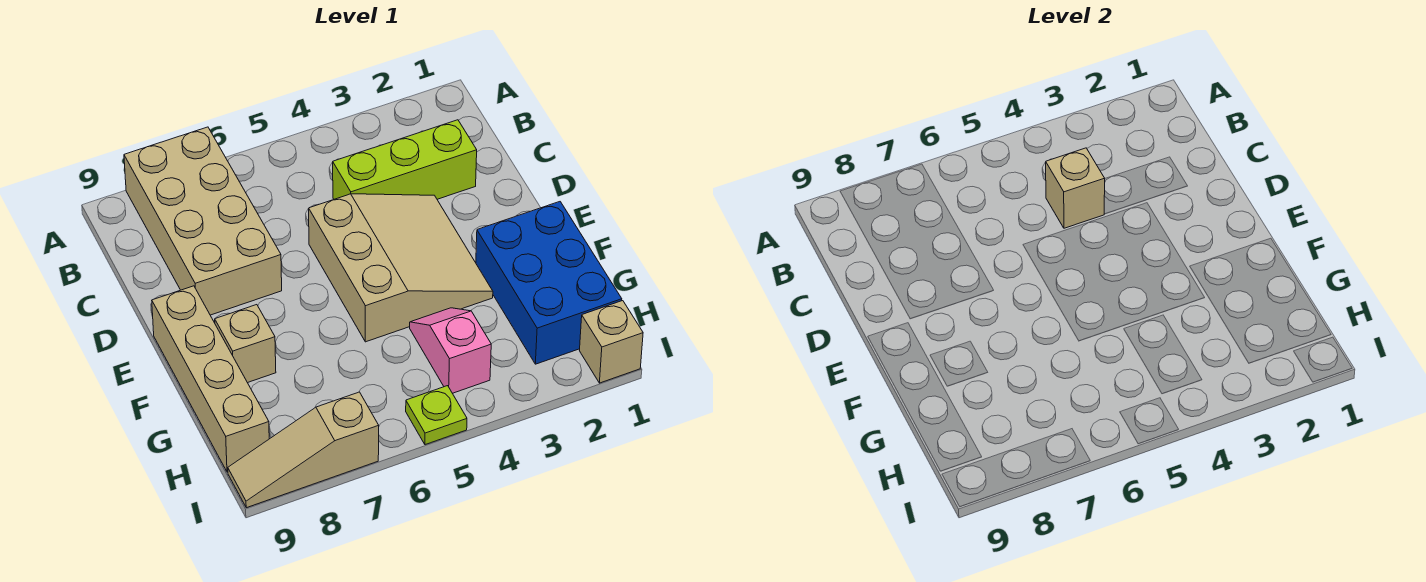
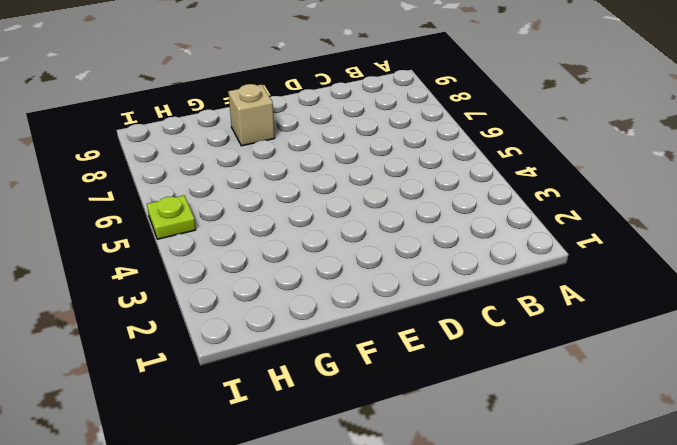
none -> tan brick A7:D8 level 1
none -> lime brick C2:C4 level 1

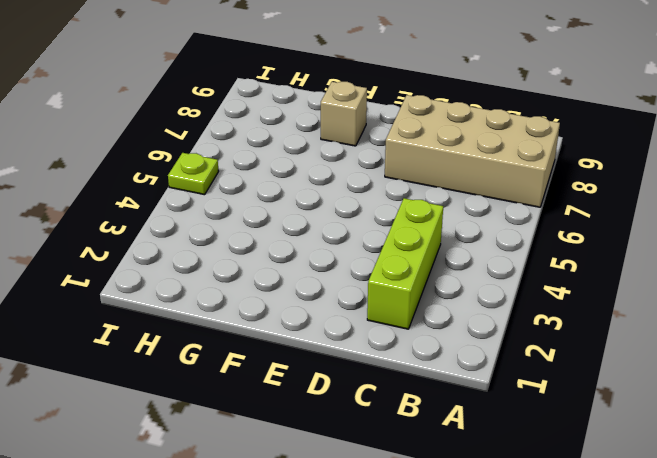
none -> tan slope D3:F5 level 1 top 5
none -> tan brick E9:H9 level 1

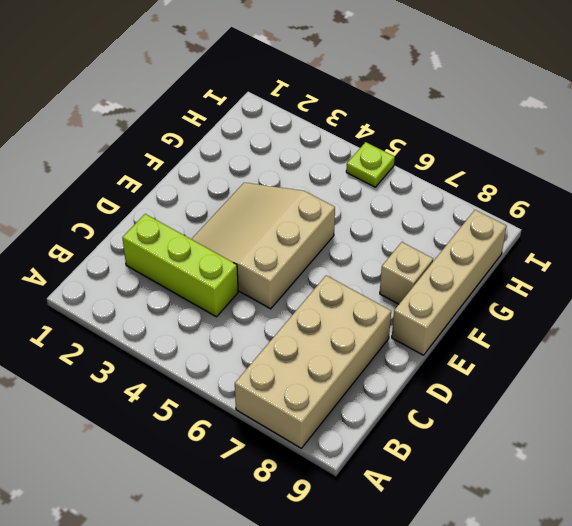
none -> blue brick F1:H2 level 1
none -> pink slope G4:H4 level 1 top H

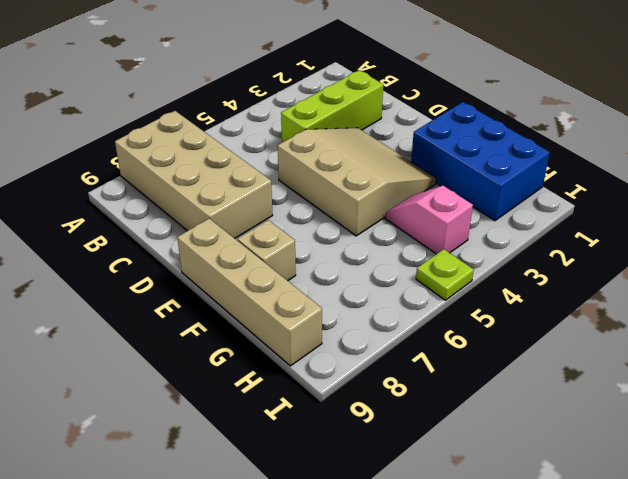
none -> tan brick I1 level 1
none -> tan slope I7:I9 level 1 top 7

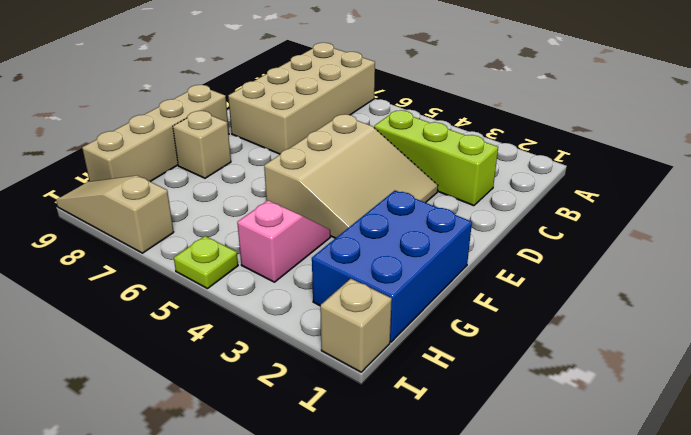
none -> tan brick C4 level 2

